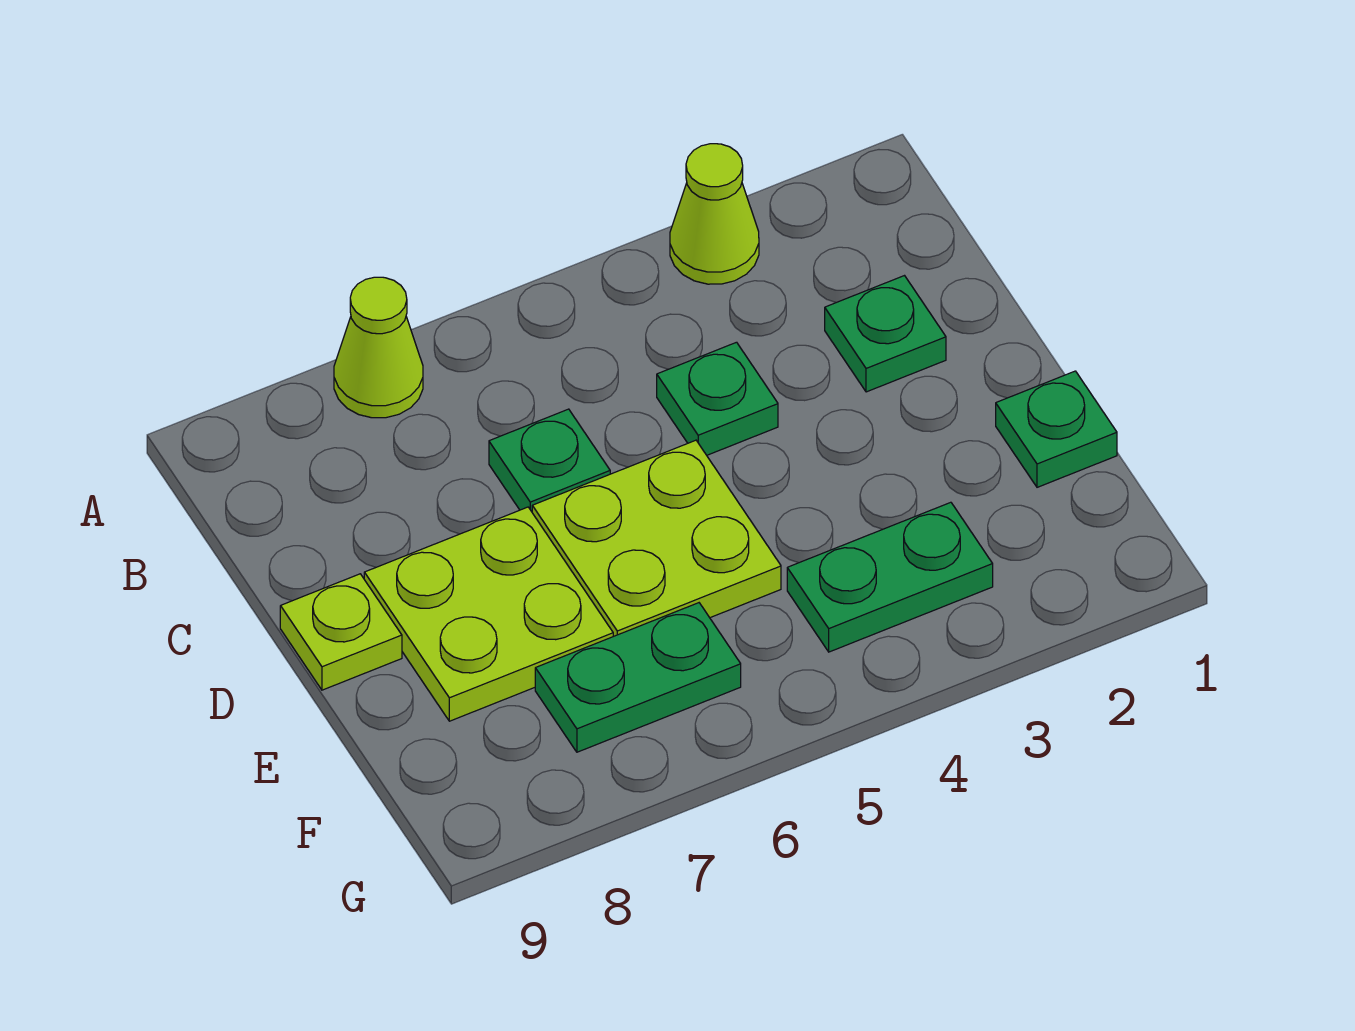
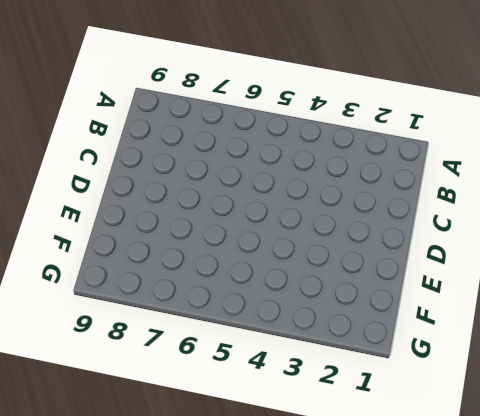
none -> lime cone A3 level 1
none -> lime cone A7 level 1

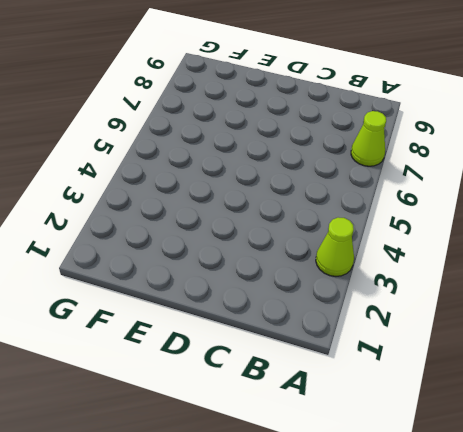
none -> green plate C2 level 1
none -> green plate C4 level 1

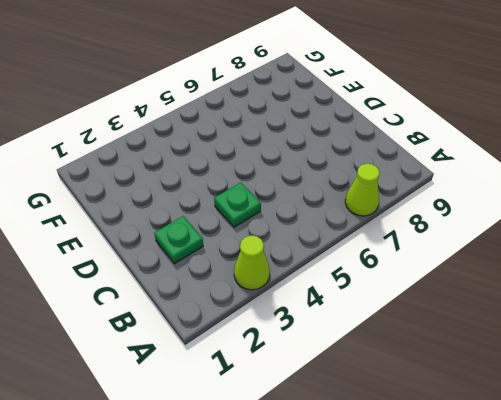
none -> green plate C6 level 1
none -> lime plate D5:E6 level 1

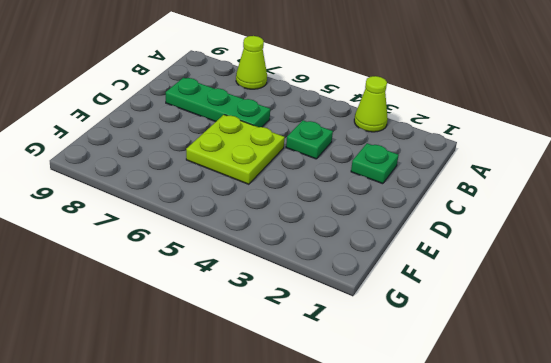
green plate C6:C8 level 1 -> green plate C6 level 1
none -> lime plate D7:E8 level 1
none -> lime plate D9 level 1

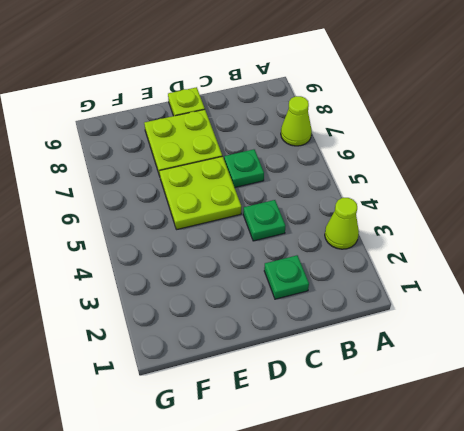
none -> green plate E1 level 1
none -> green plate F3:F4 level 1

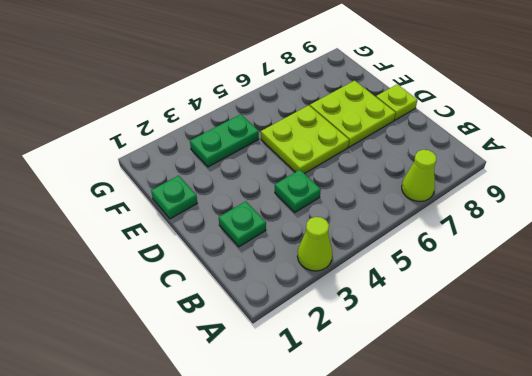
none -> green plate C6 level 1
none -> green plate F6:F7 level 1

